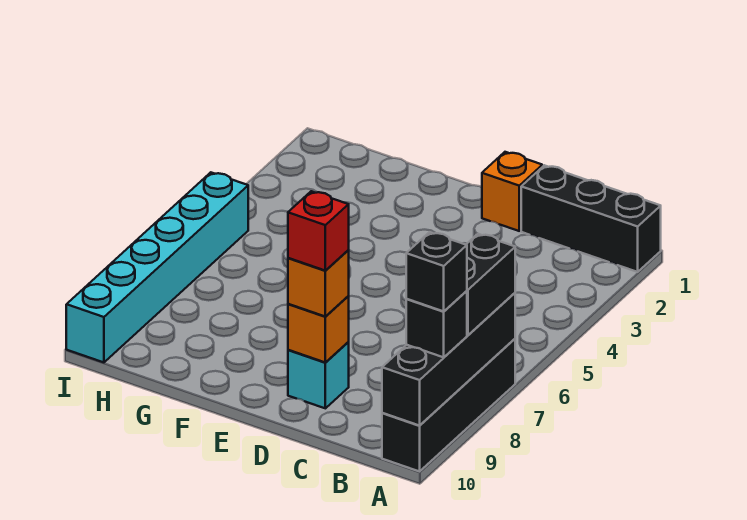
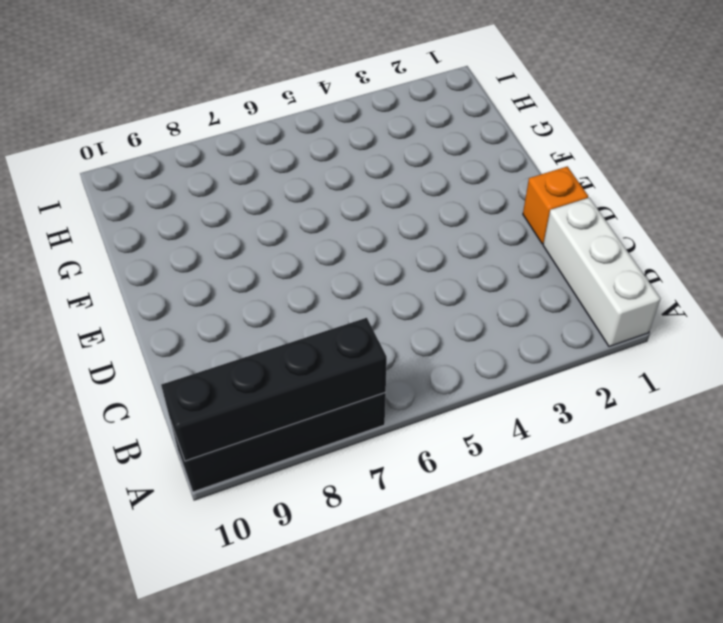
white brick A1:C1 level 1 -> black brick A1:C1 level 1
none -> cyan brick D9 level 1
none -> cyan brick I5:I10 level 1
none -> orange brick D9 level 2

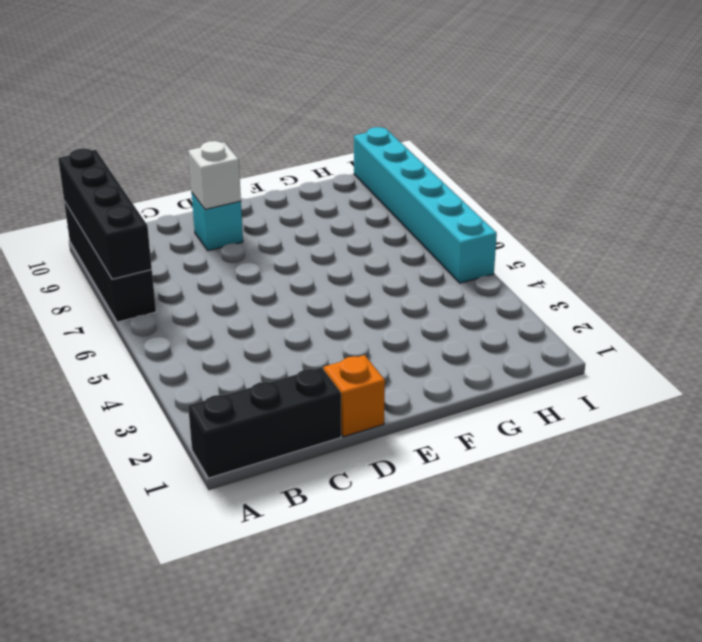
white brick D9 level 2 -> orange brick D9 level 2
none -> black brick A7:A8 level 3
none -> black brick A9 level 3
none -> orange brick D9 level 3

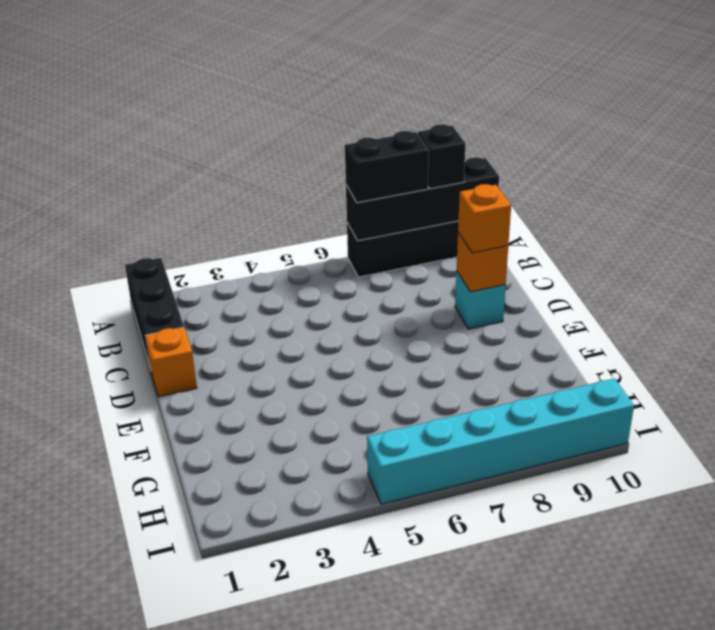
none -> black brick A9 level 4
none -> red brick D9 level 4

